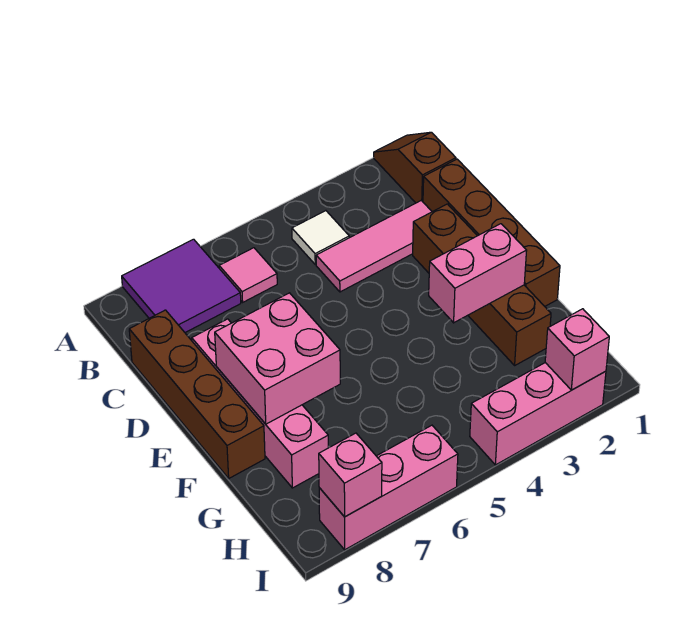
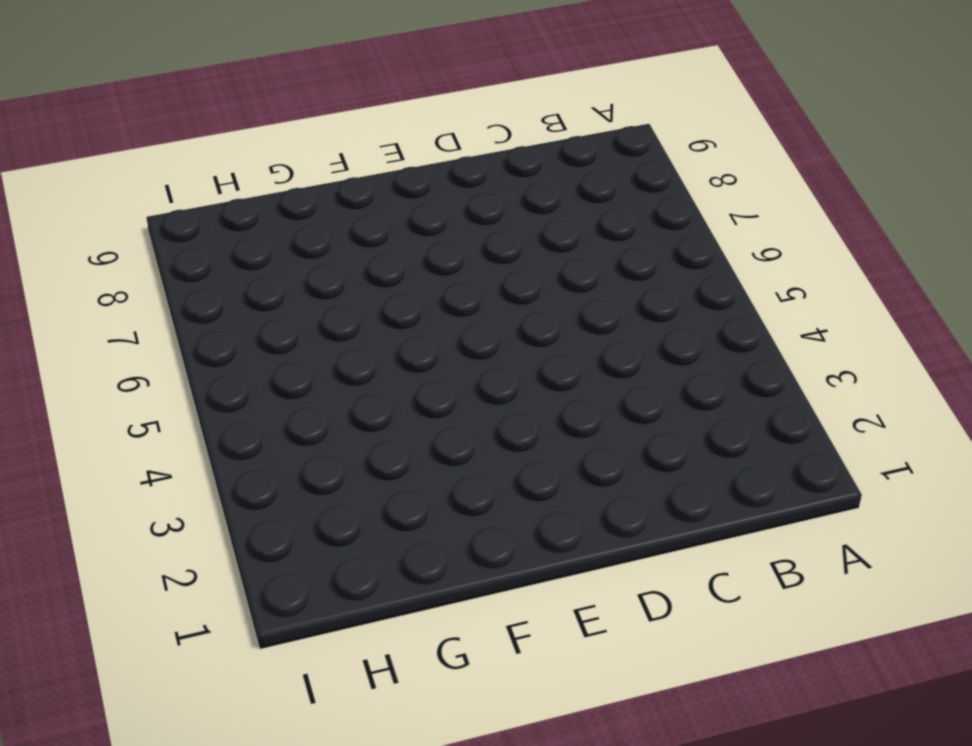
none -> brown slope A1:B1 level 1 top B
none -> purple tile A7:B8 level 1
none -> white tile B4 level 1

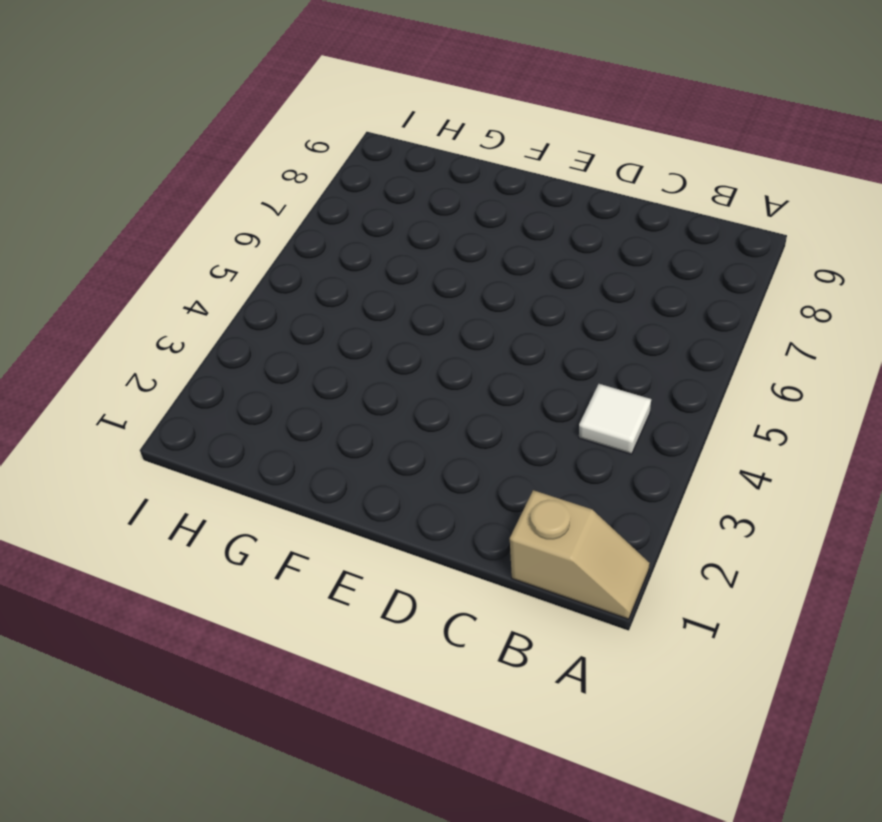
tan slope A1:B1 level 1 top B -> brown slope A1:B1 level 1 top B
none -> purple tile A7:B8 level 1
none -> pink tile B6 level 1
none -> brown brick C1:F1 level 1

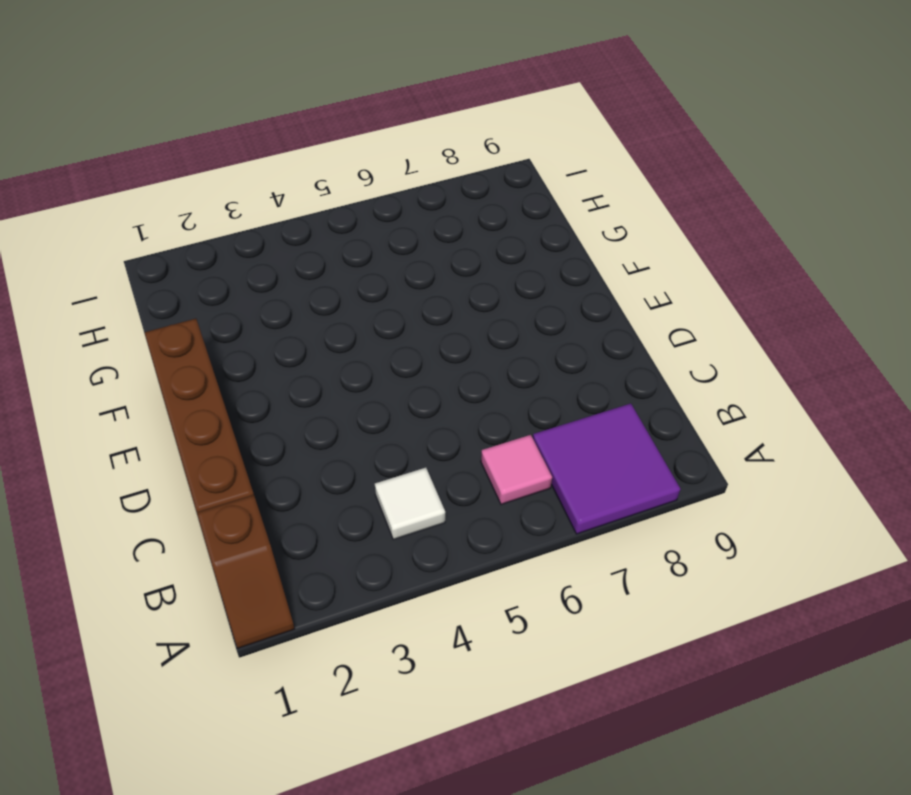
none -> pink tile C2:C4 level 1
none -> brown brick C9:F9 level 1
none -> brown brick D2:G2 level 1

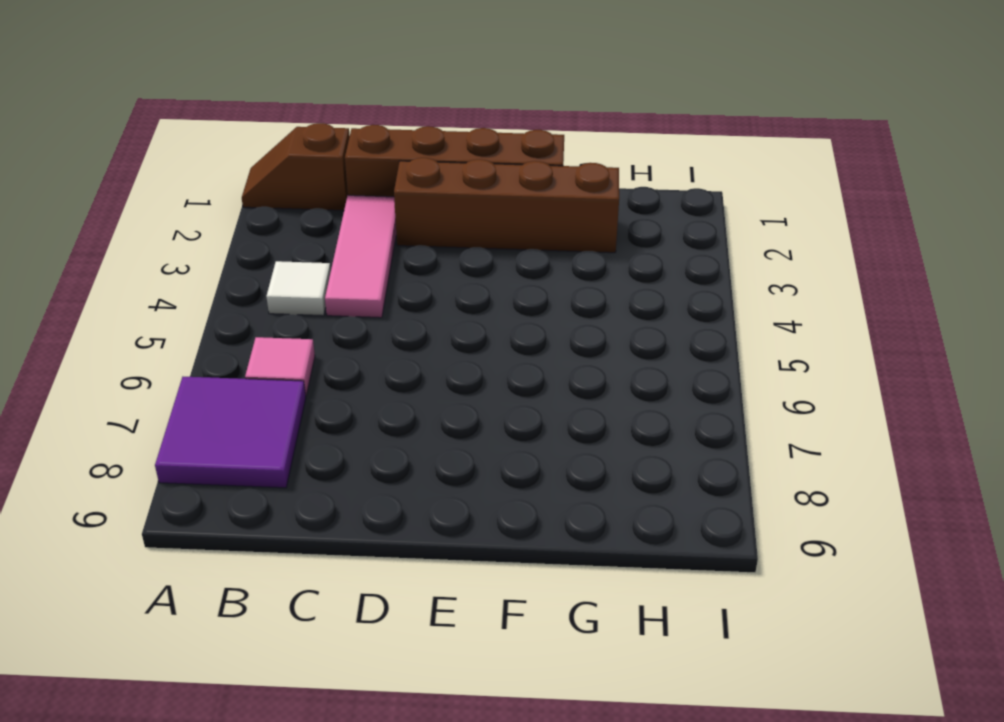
none -> brown brick C9:F9 level 1
none -> pink brick D8:G8 level 1
none -> pink brick I2:I4 level 1

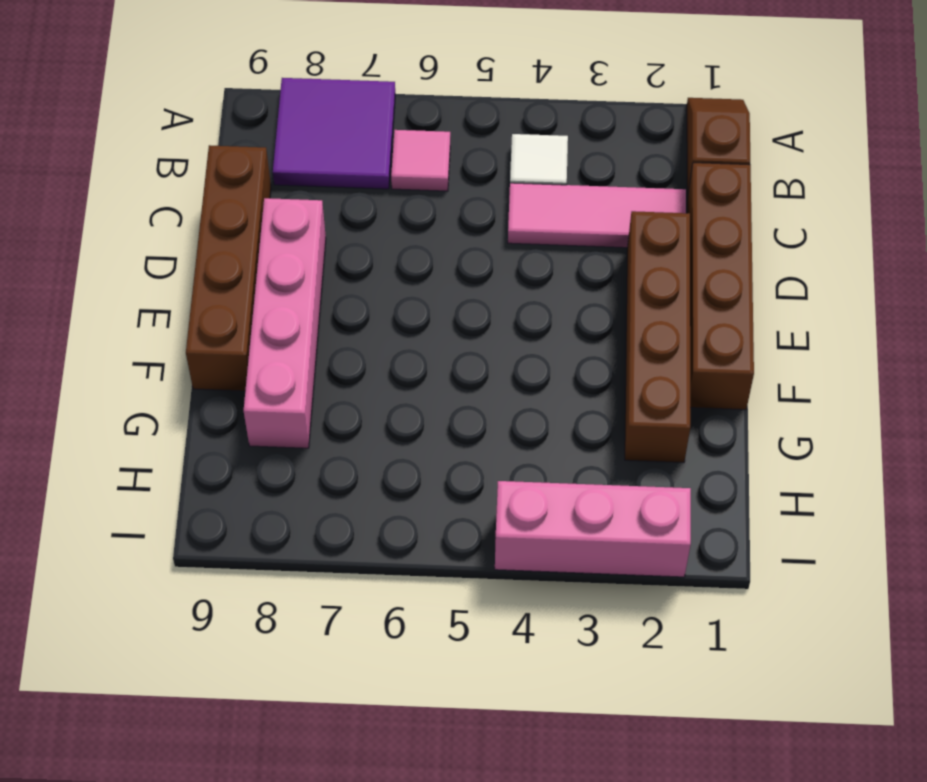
none -> pink brick I6:I8 level 1
none -> pink brick E7:F8 level 2
none -> pink brick F2:F3 level 2

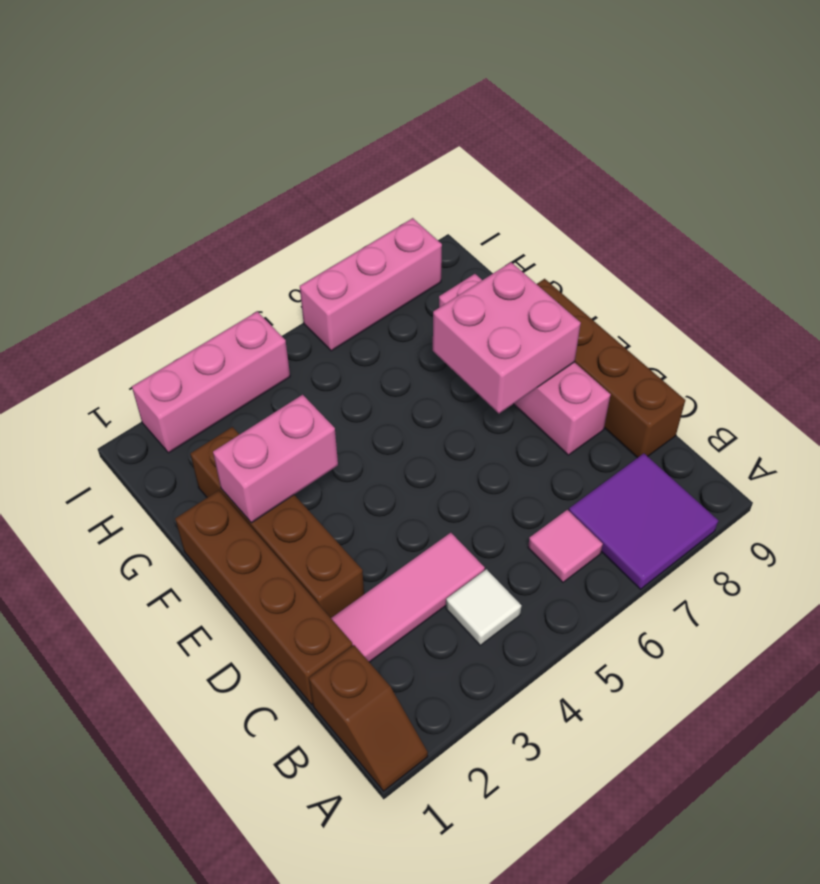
none -> pink brick I2 level 2
none -> pink brick I8 level 2

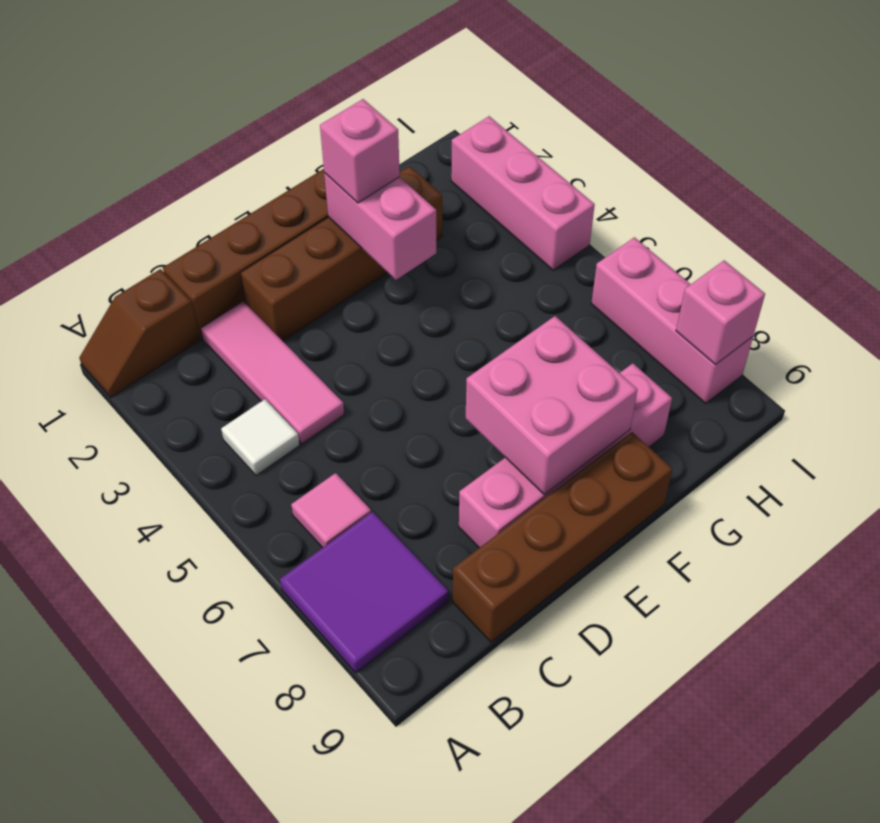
pink brick F2 level 3 -> pink brick I2 level 2

